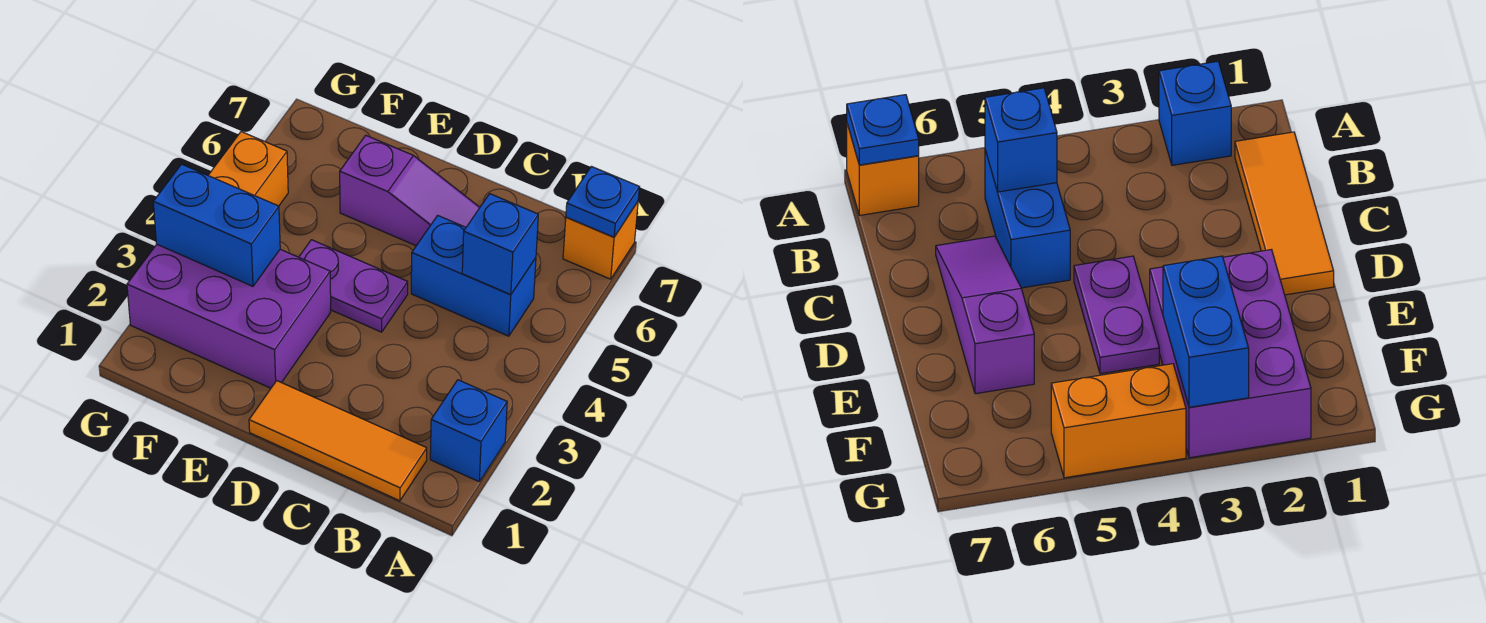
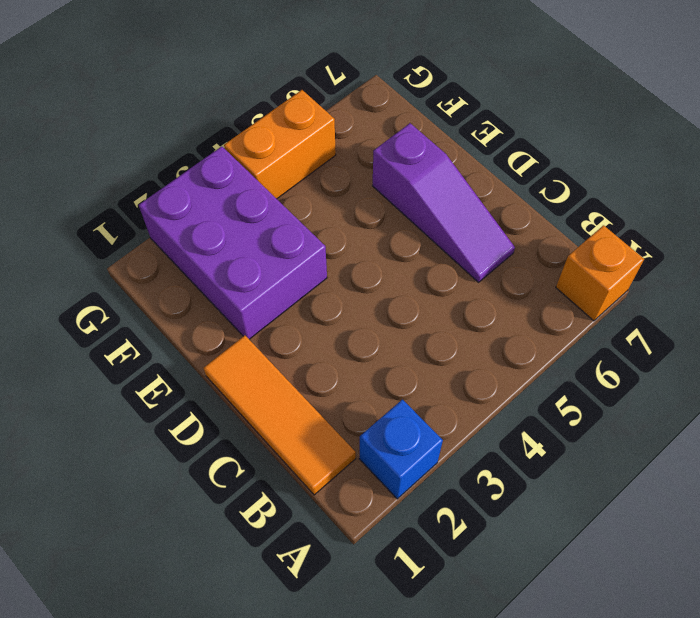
none -> blue brick B5:C5 level 1
none -> purple plate D4:E4 level 1

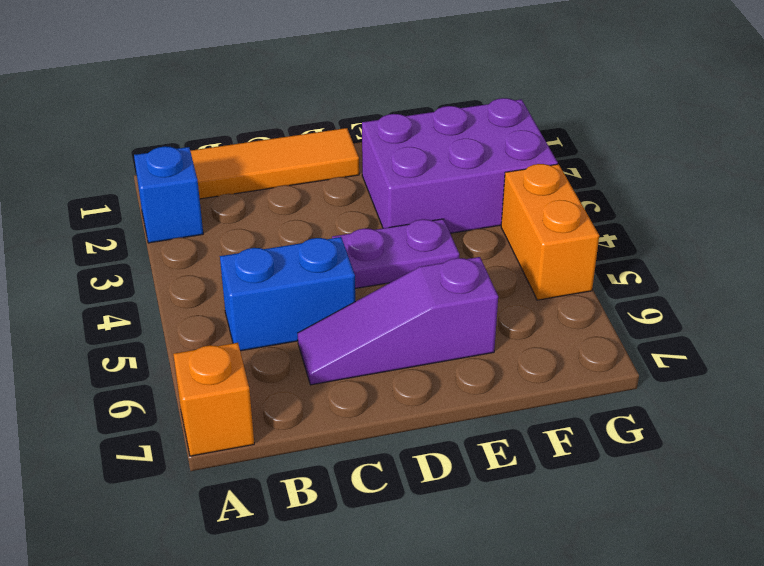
none -> blue plate A7 level 2
none -> blue brick B5 level 2

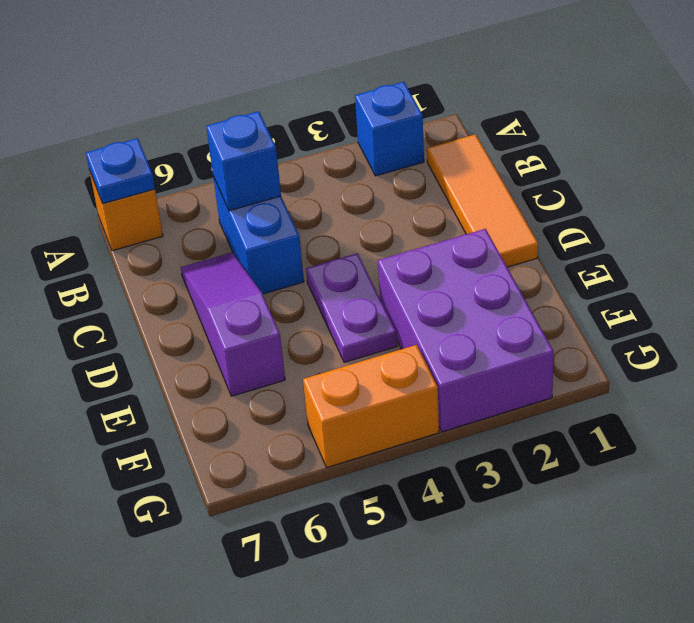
none -> blue brick F3:G3 level 2

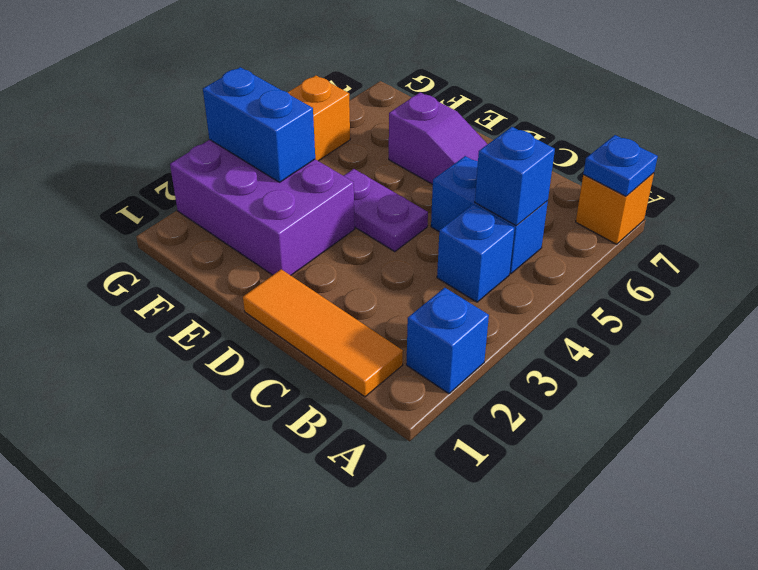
blue brick B4 level 1 -> none

